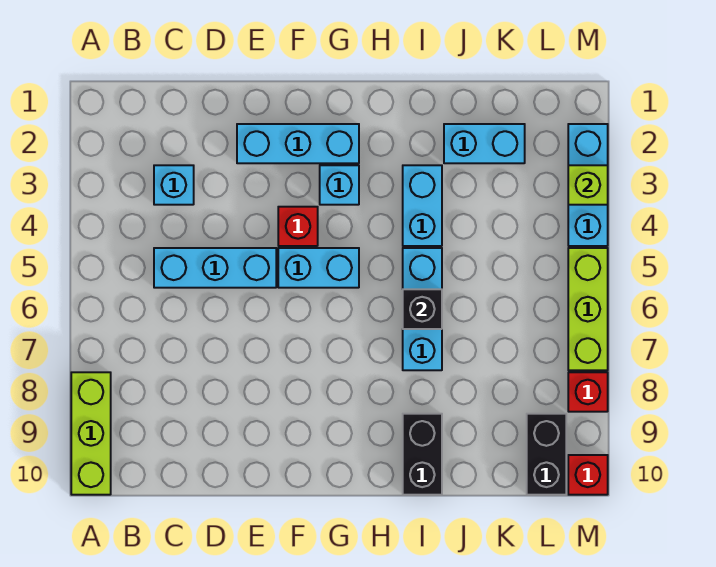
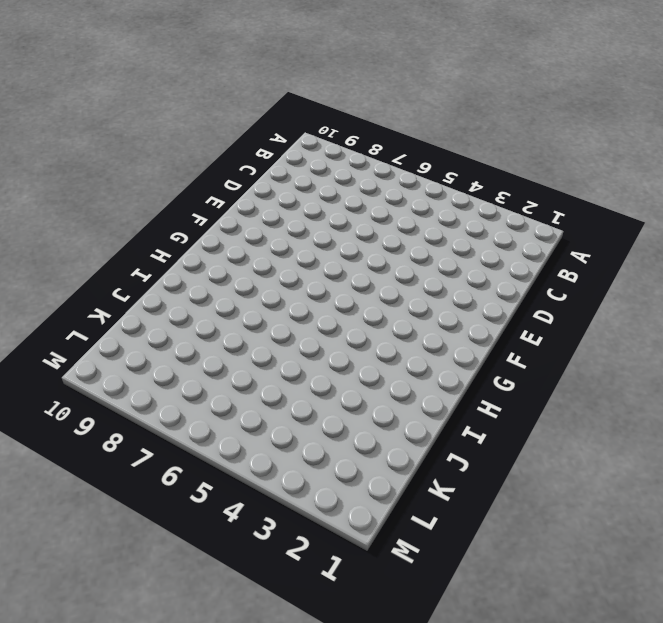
none -> lime brick A8:A10 level 1
none -> cyan brick C3 level 1
none -> cyan brick C5:E5 level 1

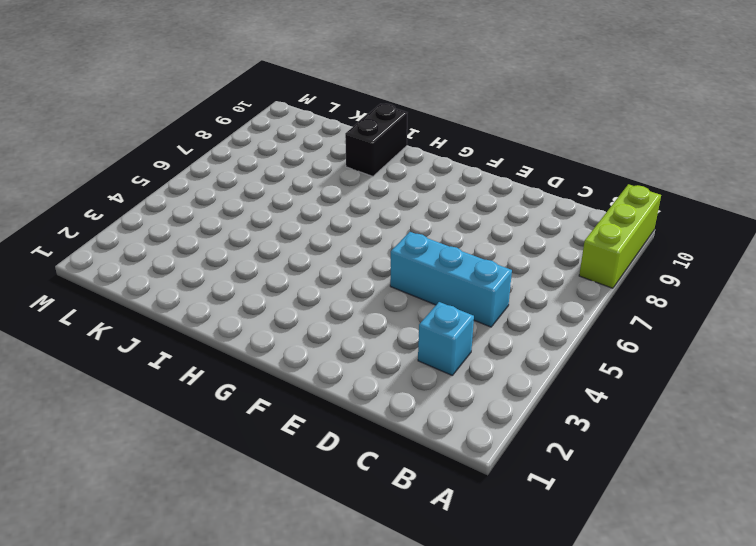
none -> cyan brick E2:G2 level 1
none -> red brick F4 level 1
none -> cyan brick F5:G5 level 1

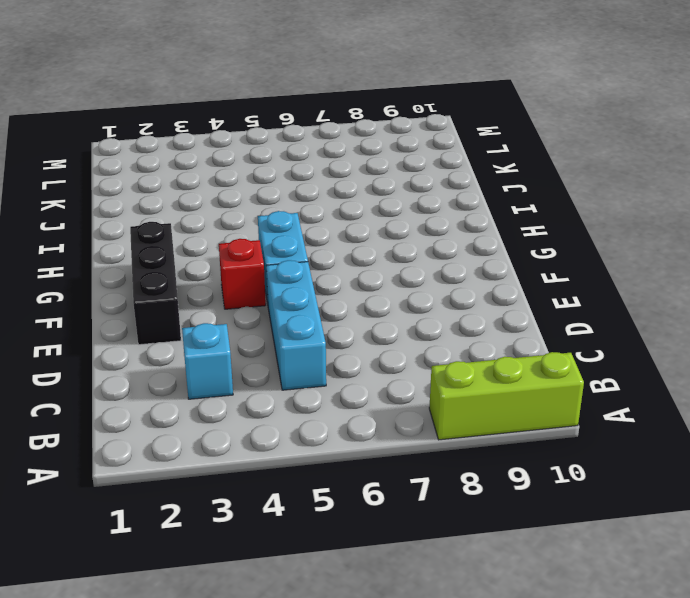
black brick E2:G2 level 1 -> cyan brick E2:G2 level 1
none -> cyan brick G3 level 1
none -> cyan brick I3:I4 level 1
none -> cyan brick I5:I7 level 1

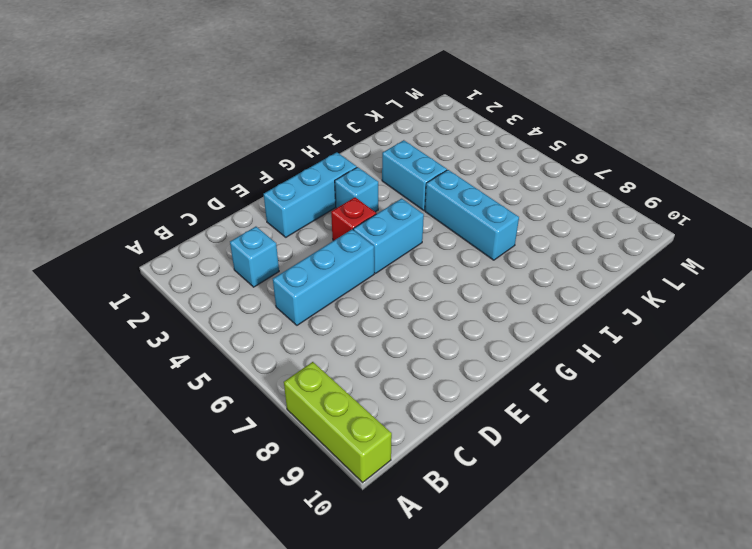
none -> black brick I9:I10 level 1
none -> cyan brick J2:K2 level 1
none -> black brick L9:L10 level 1

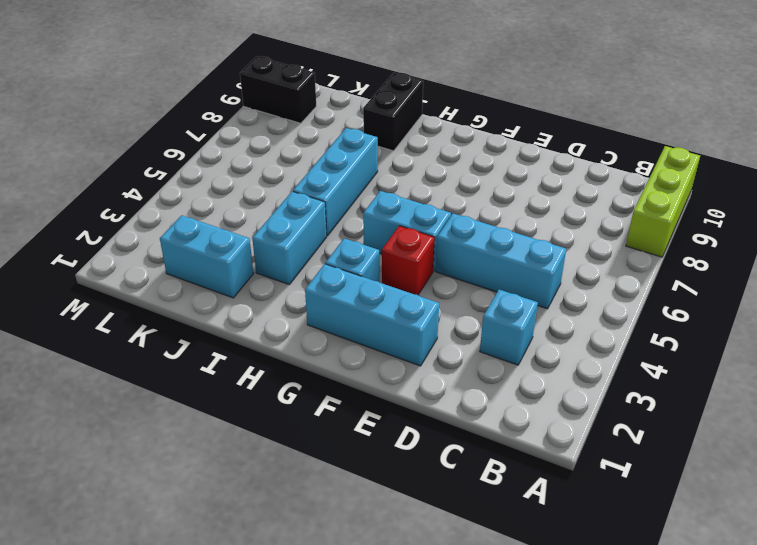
black brick L9:M9 level 1 -> black brick L9:L10 level 1
none -> cyan brick M2:M4 level 1
none -> lime brick M5:M7 level 1
none -> red brick M8 level 1

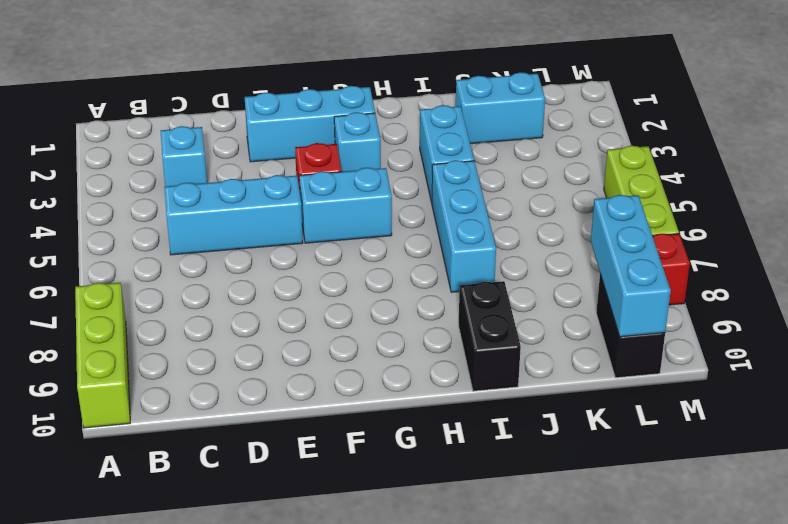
cyan brick L8:L10 level 2 -> cyan brick M2:M4 level 1
none -> red brick M10 level 1
none -> black brick I6 level 2
none -> lime brick M3 level 2

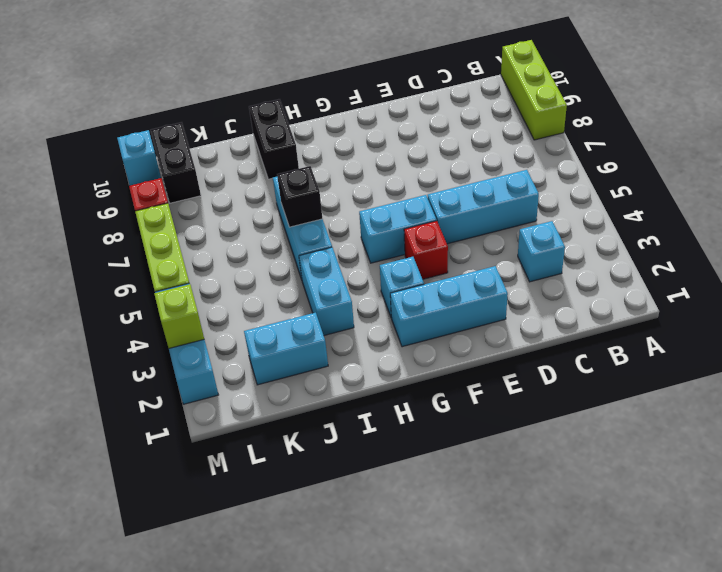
cyan brick M10 level 1 -> red brick M10 level 1

